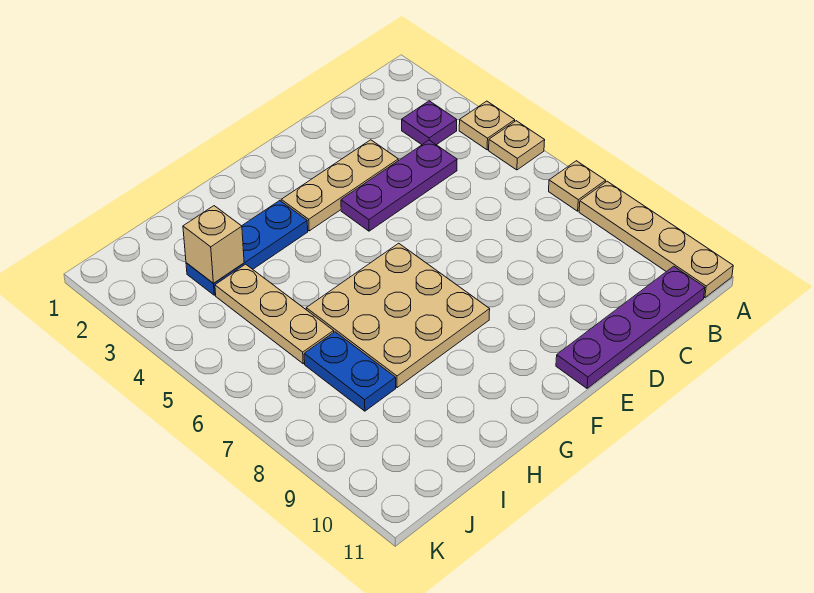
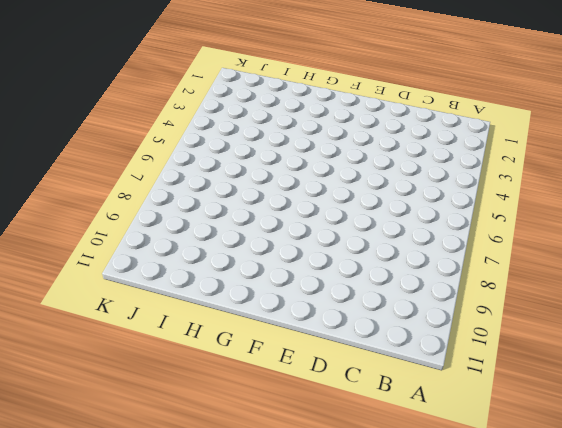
none -> tan plate A4 level 1
none -> tan plate A5 level 1
none -> tan plate A7 level 1

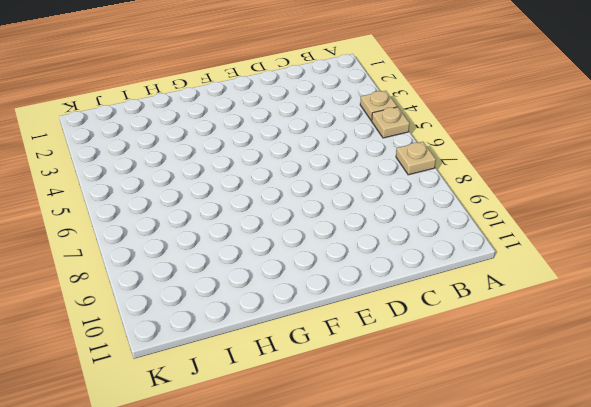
none -> tan plate A8:A11 level 1
none -> purple plate B3 level 1
none -> purple plate B11:E11 level 1

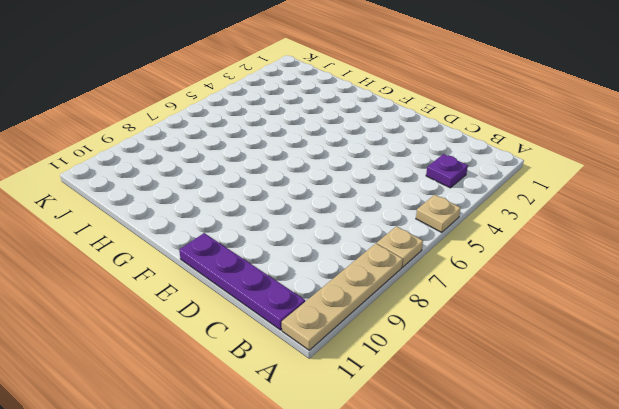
none -> tan plate A4 level 1
none -> purple plate C4:E4 level 1
none -> tan plate D3:F3 level 1

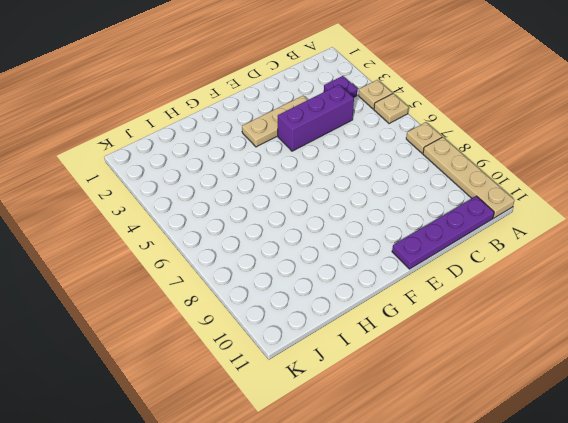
purple brick C4:E4 level 1 -> purple plate C4:E4 level 1
none -> tan plate F6:H8 level 1
none -> blue plate G3:I3 level 1
none -> tan plate I4:I6 level 1

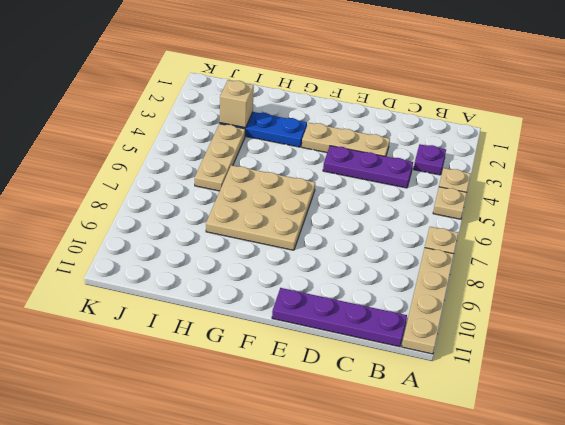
none -> blue plate I7:I8 level 1

